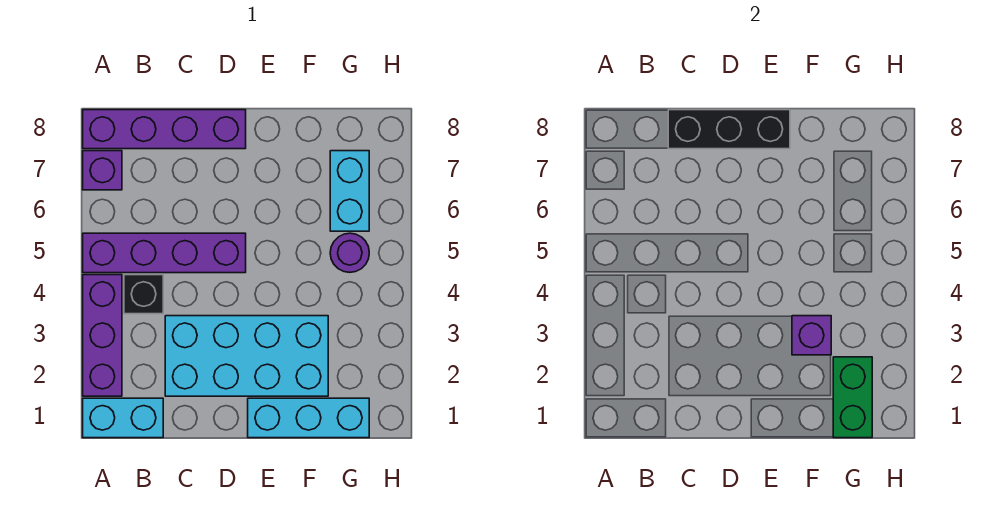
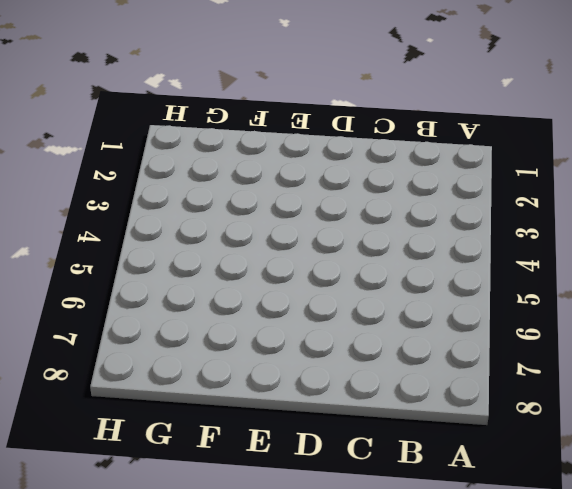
none -> cyan brick A1:B1 level 1
none -> purple brick A2:A4 level 1
none -> purple brick A5:D5 level 1

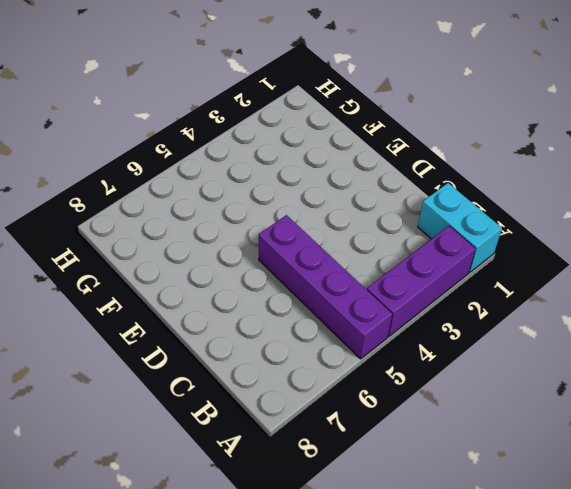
none -> purple brick A7 level 1
none -> purple brick A8:D8 level 1
none -> black brick B4 level 1

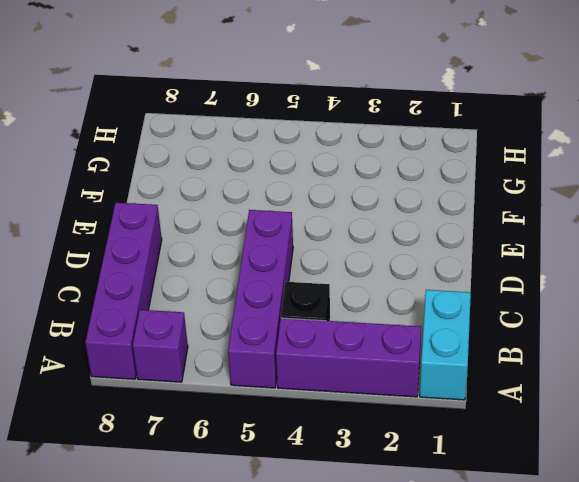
none -> cyan brick C2:F3 level 1
none -> cyan brick E1:G1 level 1
none -> purple round brick G5 level 1

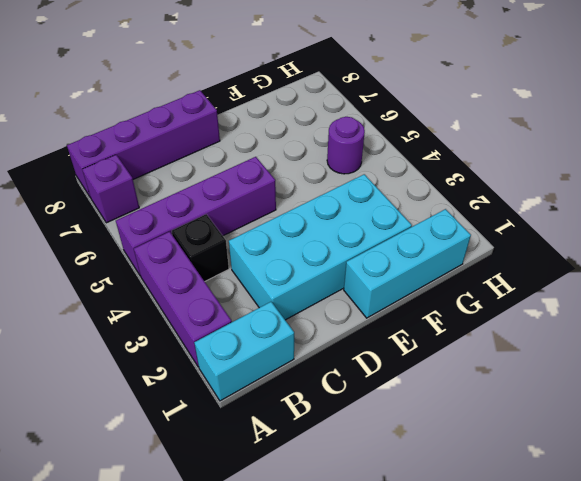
none -> cyan brick G6:G7 level 1
none -> black brick C8:E8 level 2
none -> purple brick F3 level 2

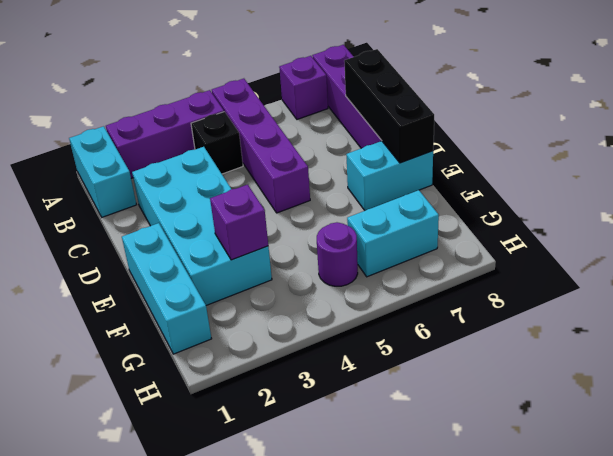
cyan brick E7:E8 level 1 -> none
none -> green brick G1:G2 level 2

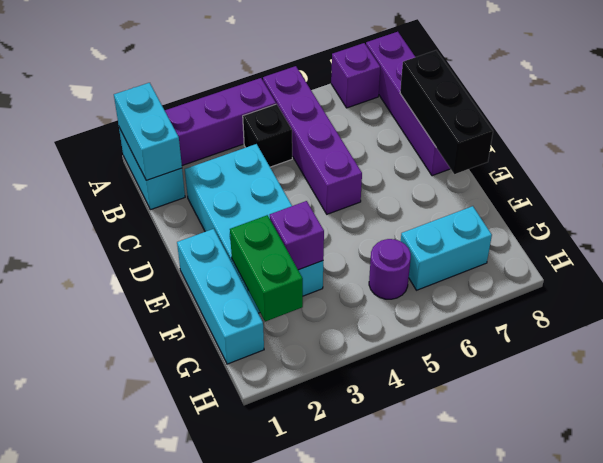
cyan brick A1:B1 level 2 -> none
green brick F2:G2 level 2 -> green brick G1:G2 level 2

